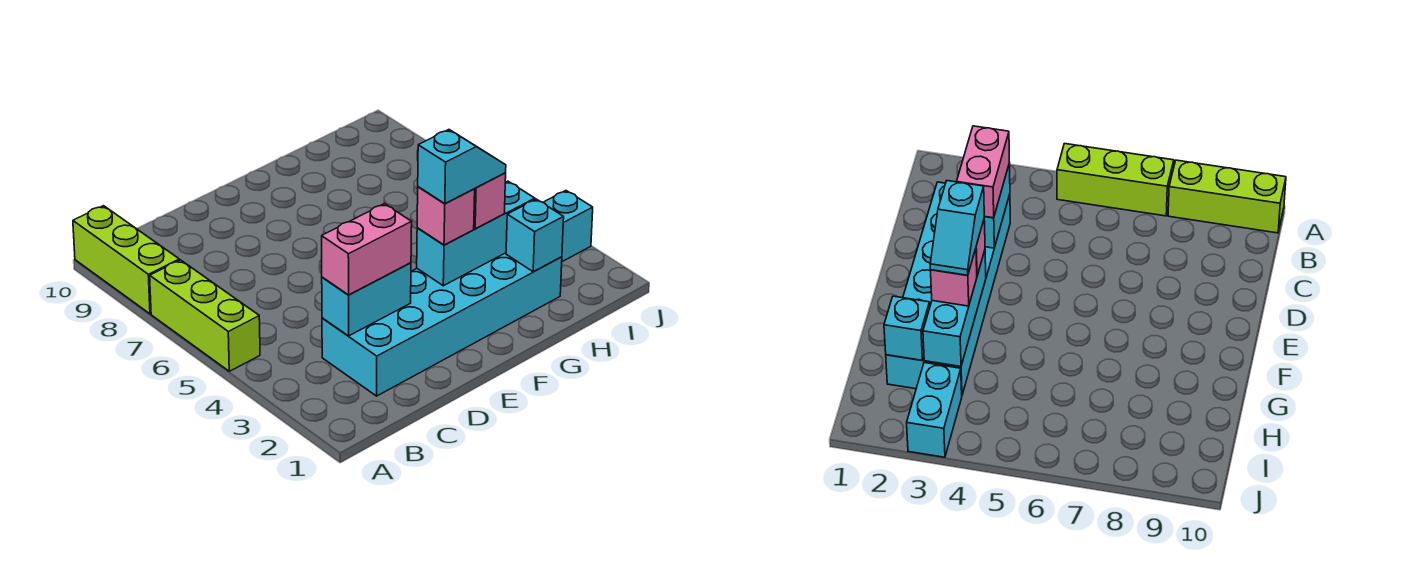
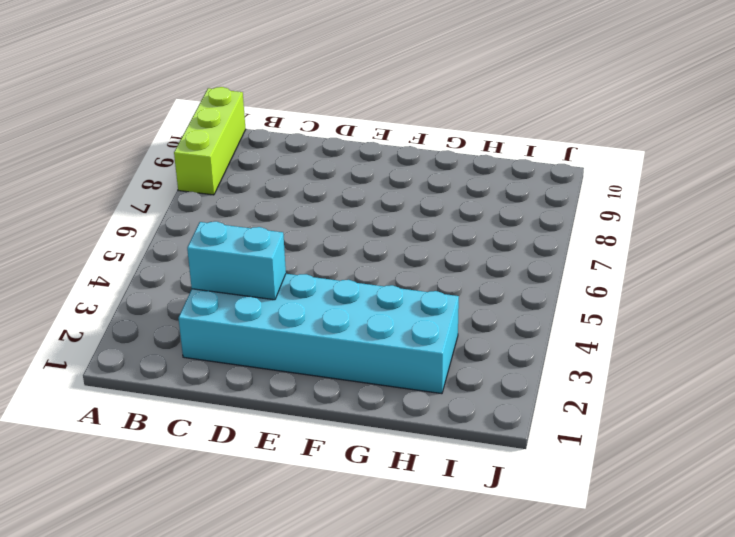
none -> lime brick A5:A7 level 1
none -> cyan brick I3:J3 level 1

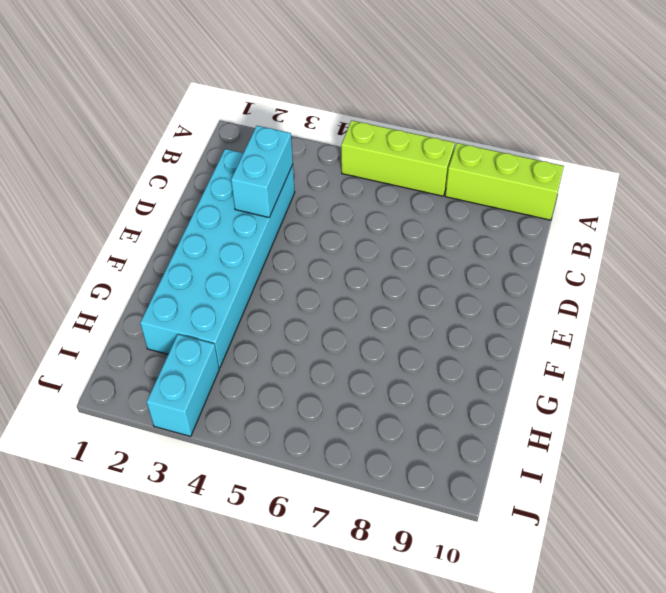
none -> cyan brick F3:H3 level 2
none -> cyan brick H2 level 2

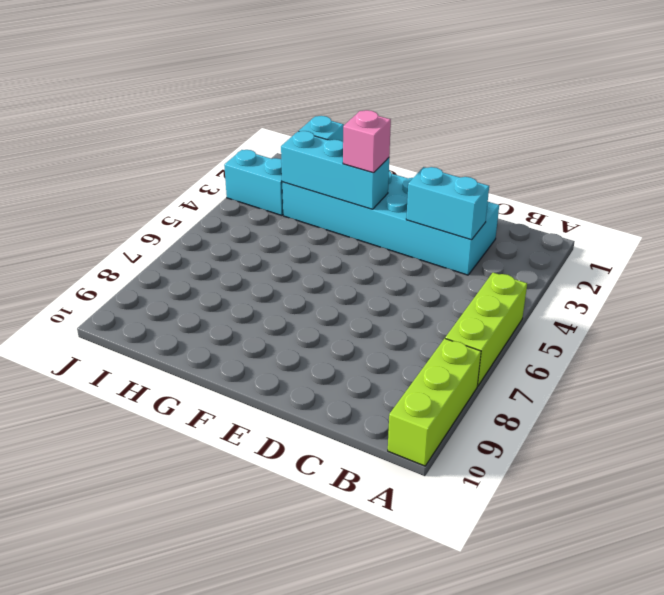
none -> pink brick C3:D3 level 3
none -> pink brick G3 level 3

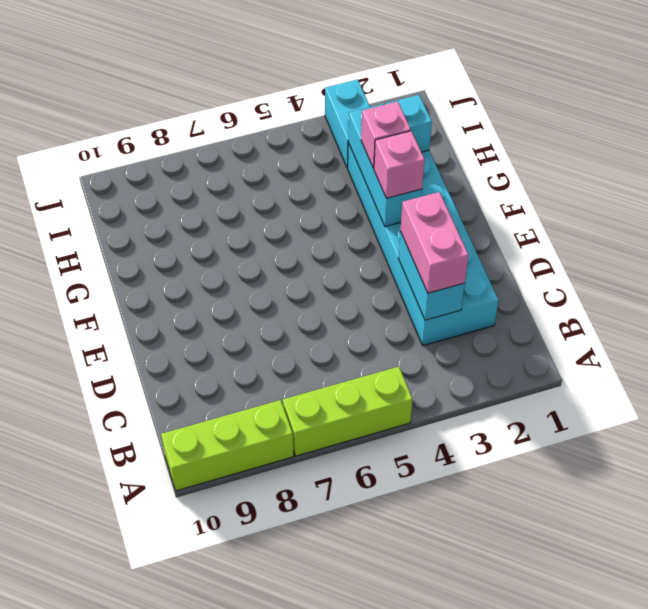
none -> cyan slope F3:G3 level 4 top F

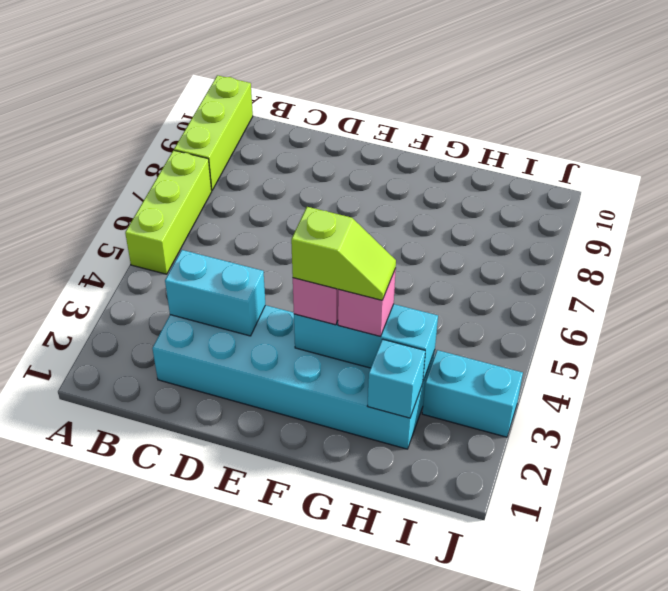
lime slope F3:G3 level 4 top F -> cyan slope F3:G3 level 4 top F
none -> pink brick C3:D3 level 3

